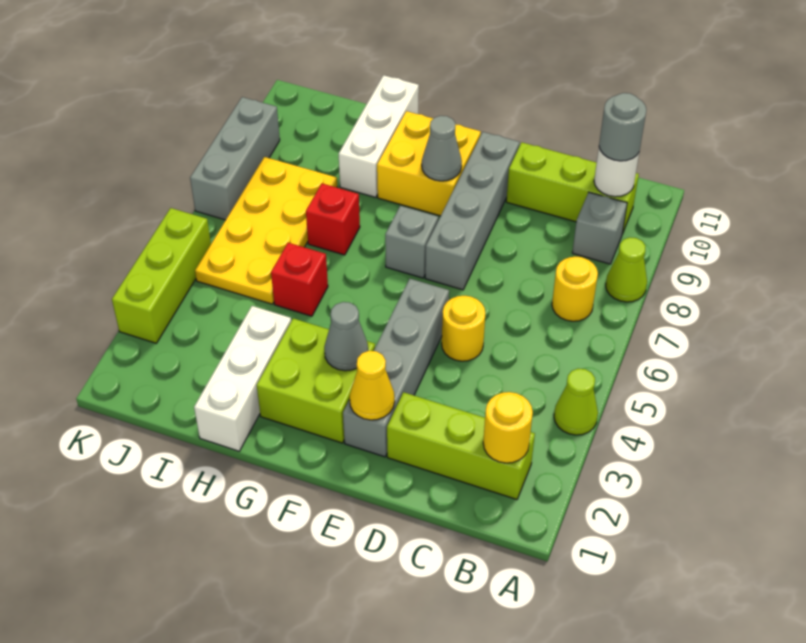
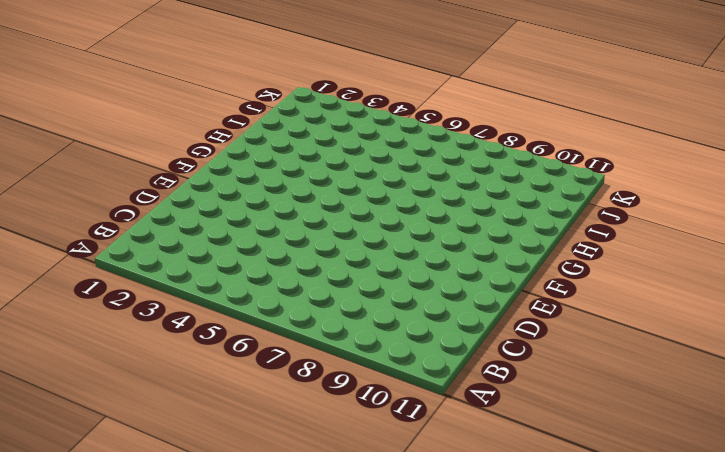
none -> lime cone A4 level 1
none -> lime cone A8 level 1
none -> lime brick B2:D2 level 1

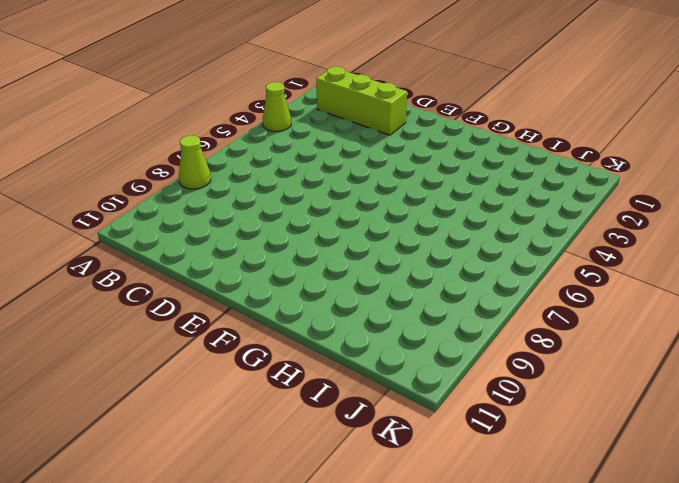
none -> yellow round brick B7 level 1
none -> grey brick B9 level 1
none -> lime brick B10:D10 level 1

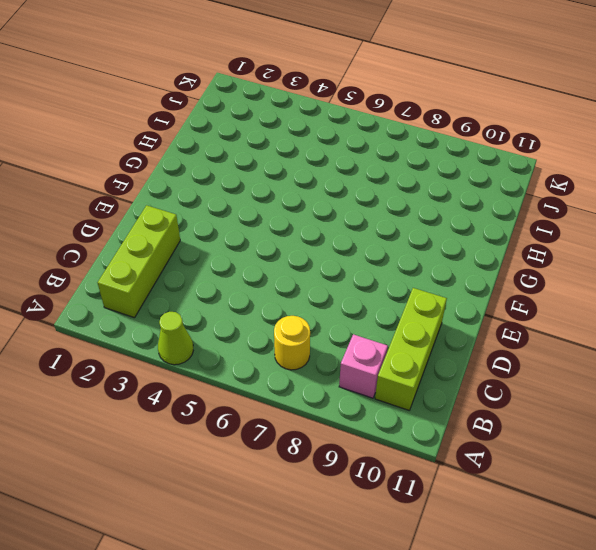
pink brick B9 level 1 -> grey brick B9 level 1
none -> lime cone A8 level 1
none -> yellow round brick D5 level 1
none -> grey brick E2:E5 level 1

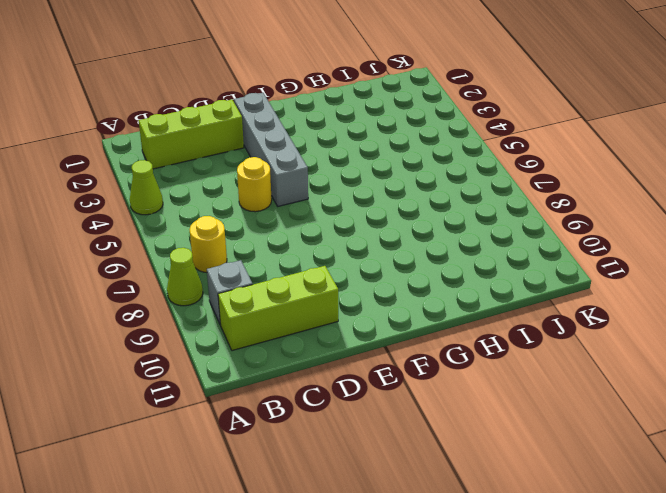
none -> grey brick E7:E10 level 1
none -> lime brick F2:G3 level 1
none -> grey brick F7 level 1

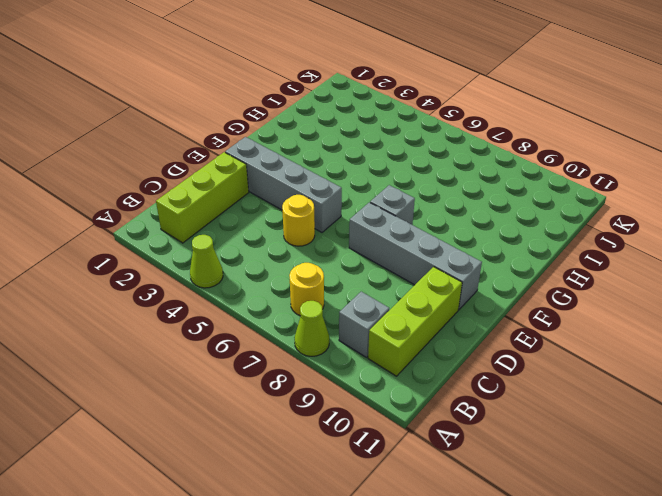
none -> lime brick F2:G3 level 1
none -> yellow brick F9:G10 level 1
none -> white brick H1:H3 level 1

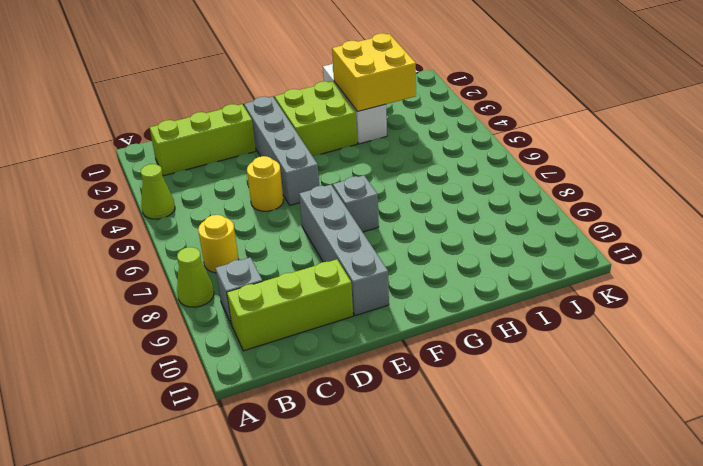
yellow brick H2:I3 level 2 -> yellow brick F9:G10 level 1
none -> red brick H5 level 1
none -> red brick H7 level 1
none -> white brick H9:H11 level 1

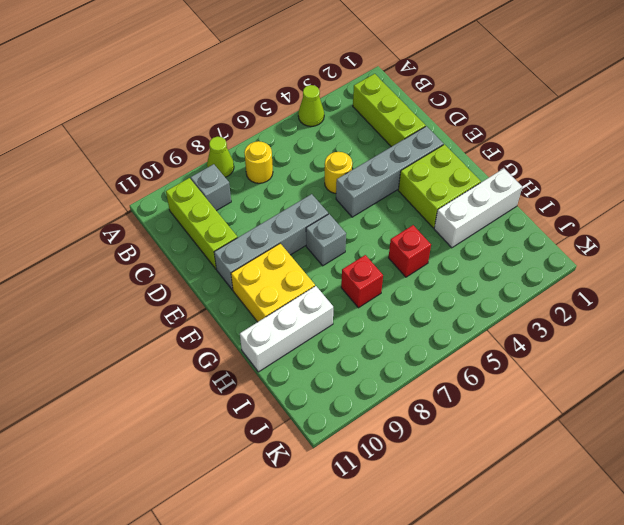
none -> yellow plate I5:J8 level 1
none -> lime brick K3:K5 level 1
none -> grey brick K7:K9 level 1

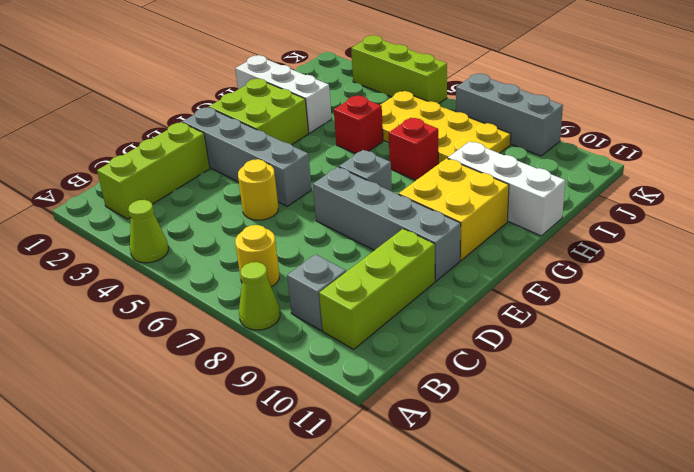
none -> yellow round brick B2 level 2
none -> white round brick B10 level 2
none -> yellow cone E2 level 2

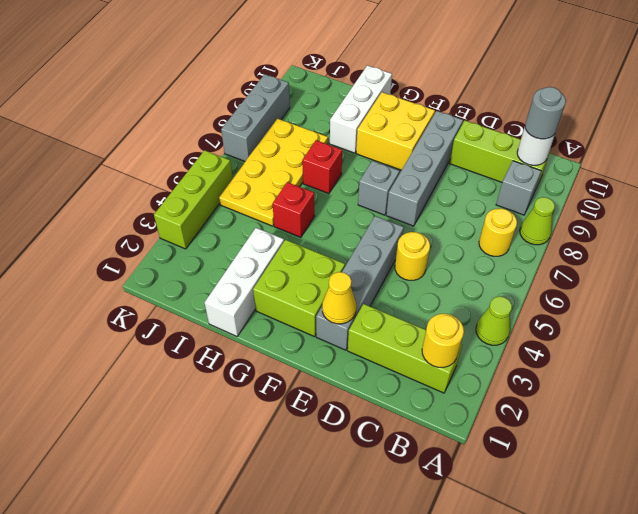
none -> grey cone F3 level 2
none -> grey cone F9 level 2

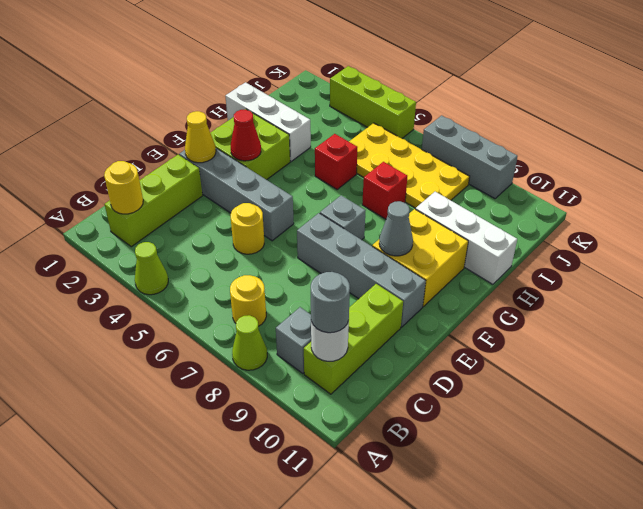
red cone F3 level 2 -> grey cone F3 level 2

